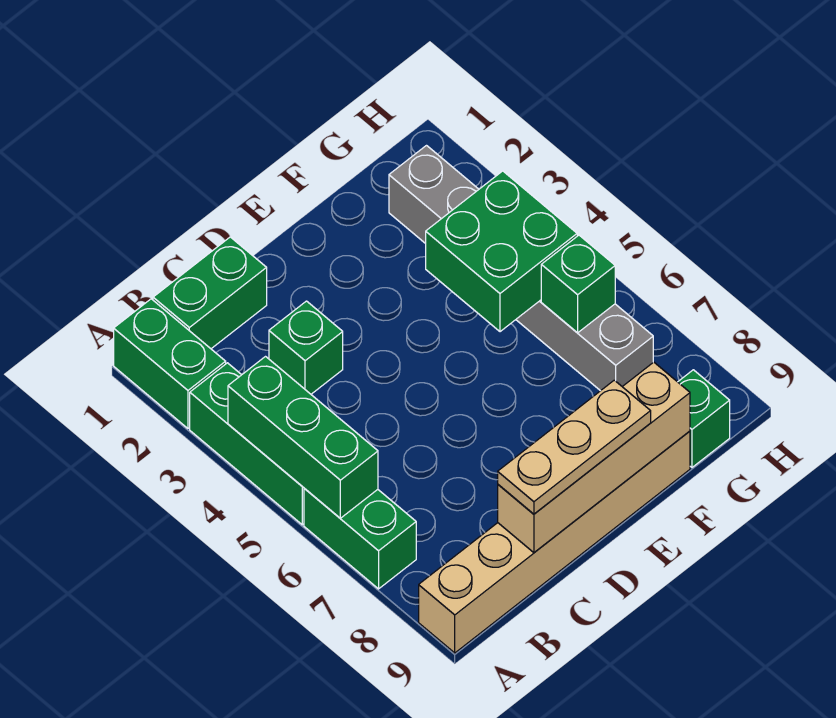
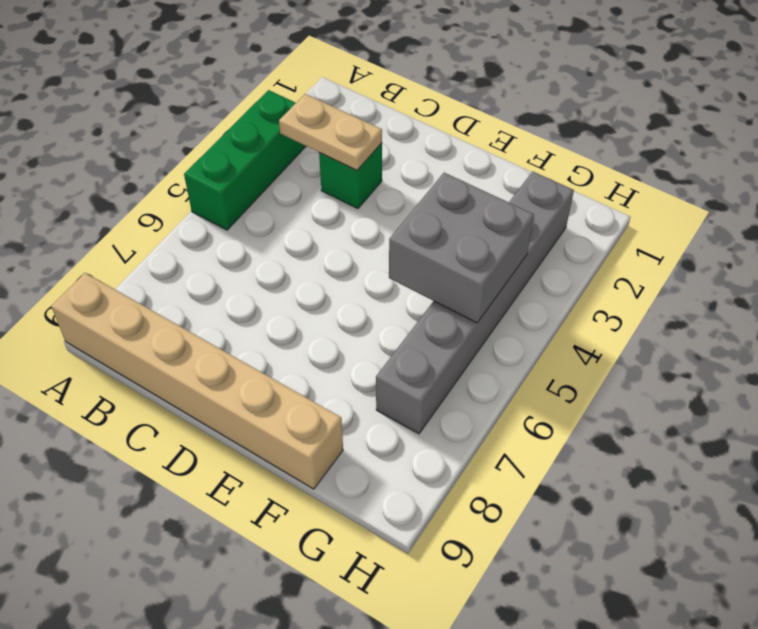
tan plate B3:C3 level 2 -> none
grey brick F4:G5 level 2 -> green brick F4:G5 level 2
none -> green brick A1:A2 level 1
none -> green brick A6:A7 level 1
none -> green brick B1:C1 level 1

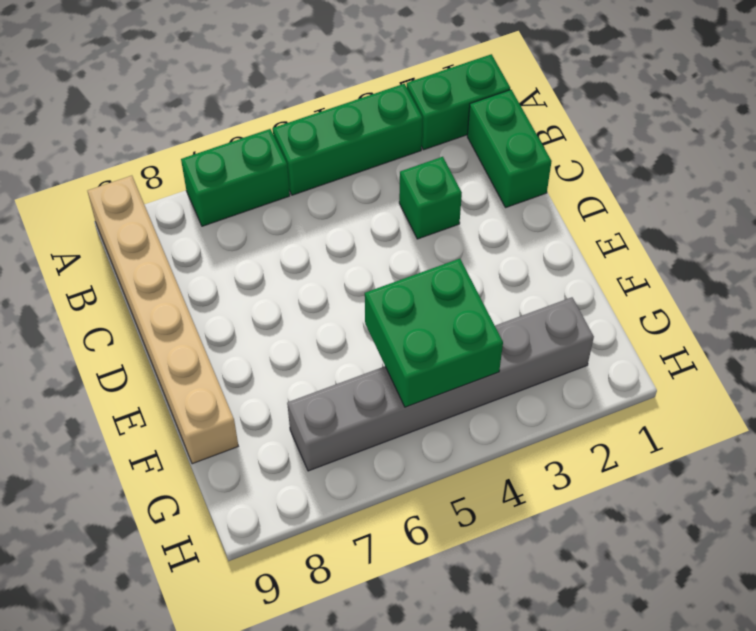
none -> green brick G9 level 1
none -> green brick A4:A6 level 2
none -> tan brick C9:F9 level 2

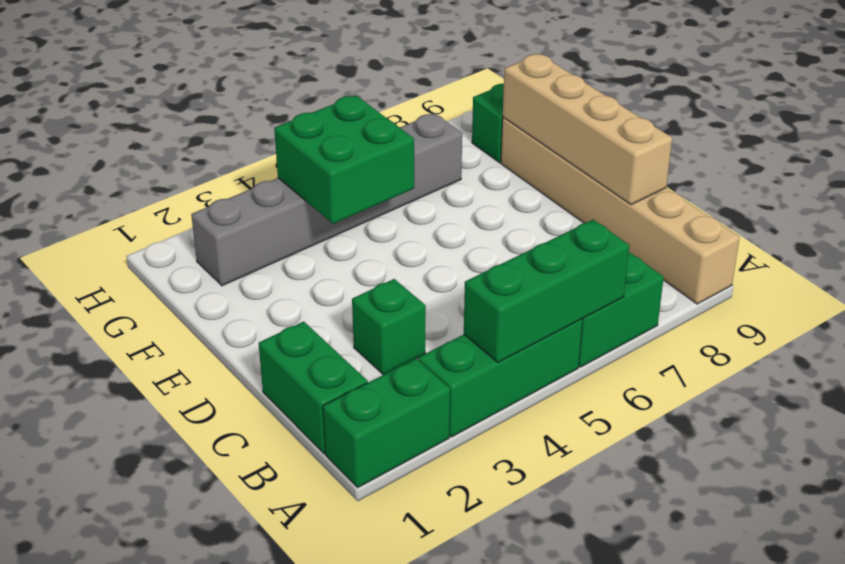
none -> green brick G6 level 2
none -> tan plate C9:E9 level 3

